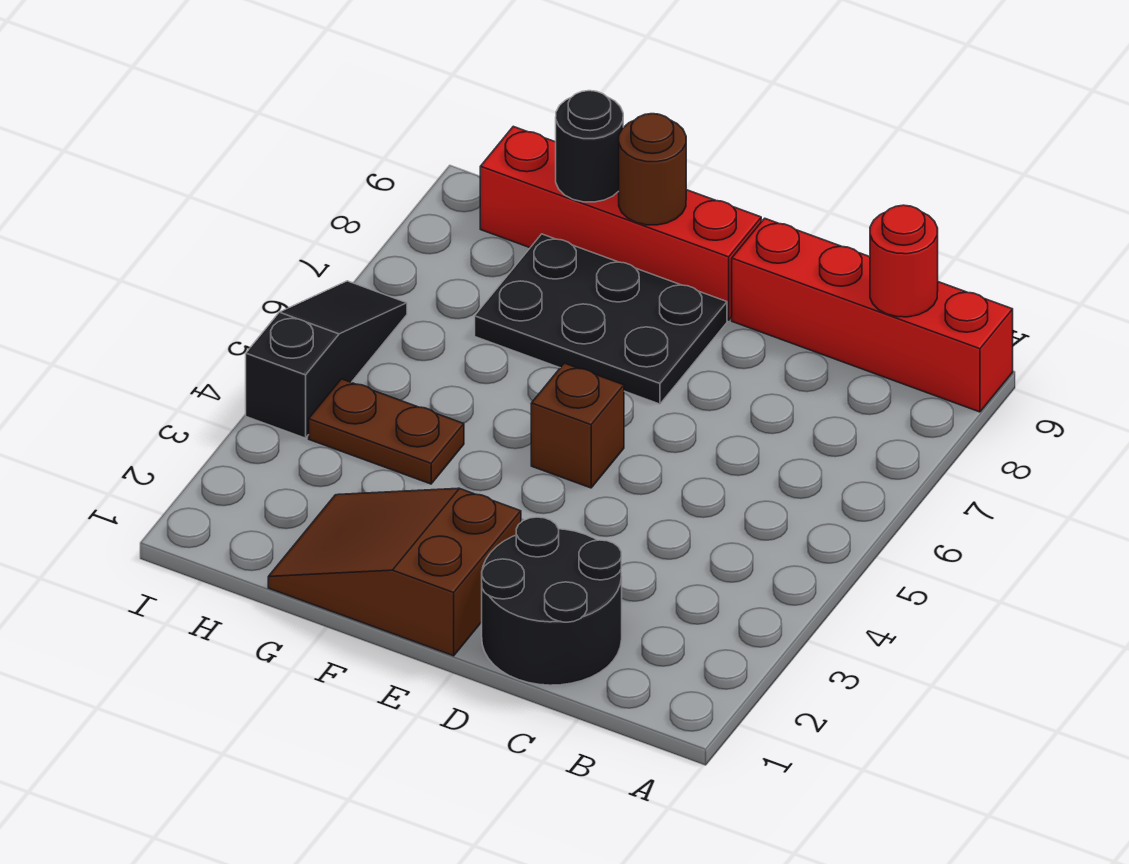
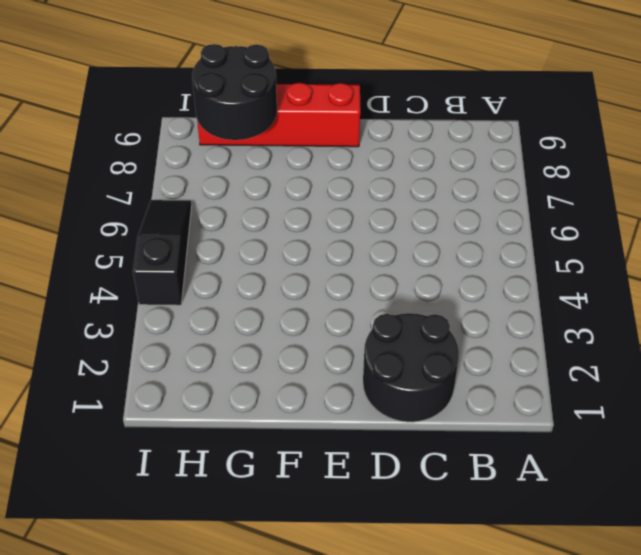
black round brick G8:H9 level 2 -> black round brick G9 level 2
none -> red brick A9:D9 level 1
none -> brown slope E1:G2 level 1 top E

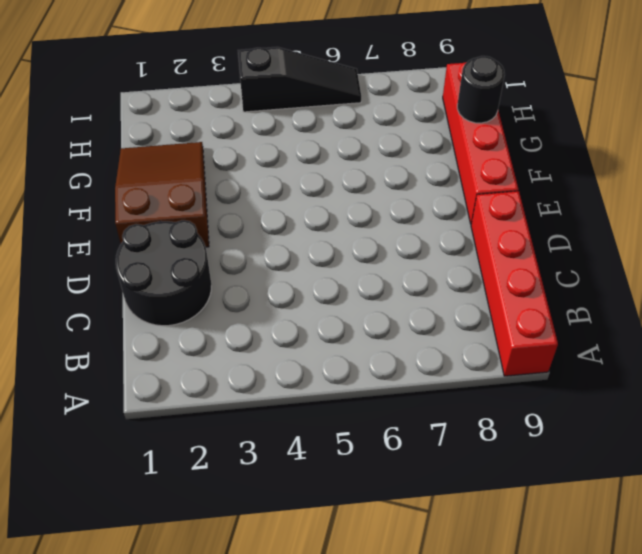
none -> brown brick E5 level 1
none -> black plate E7:G8 level 1

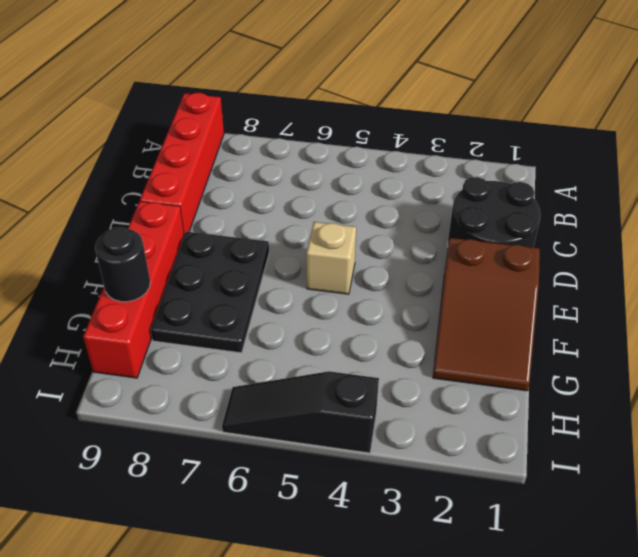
tan brick E5 level 1 -> brown brick E5 level 1
none -> brown plate G4:H4 level 1
none -> red round brick B9 level 2

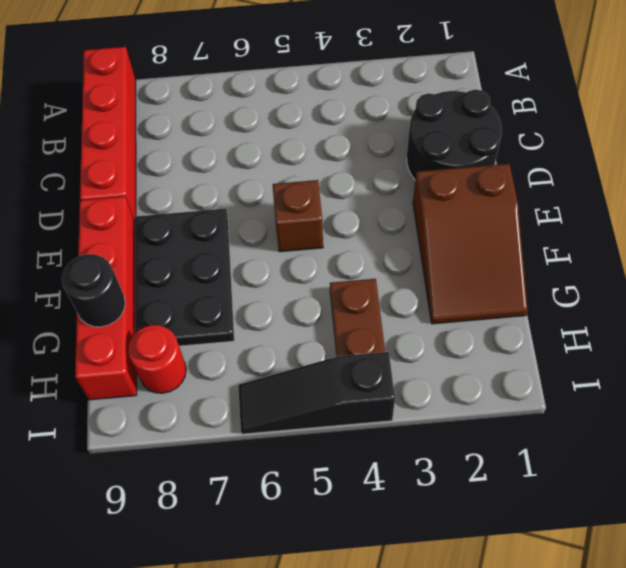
red round brick H8 level 1 -> red round brick B9 level 2
none -> brown round brick F9 level 2

